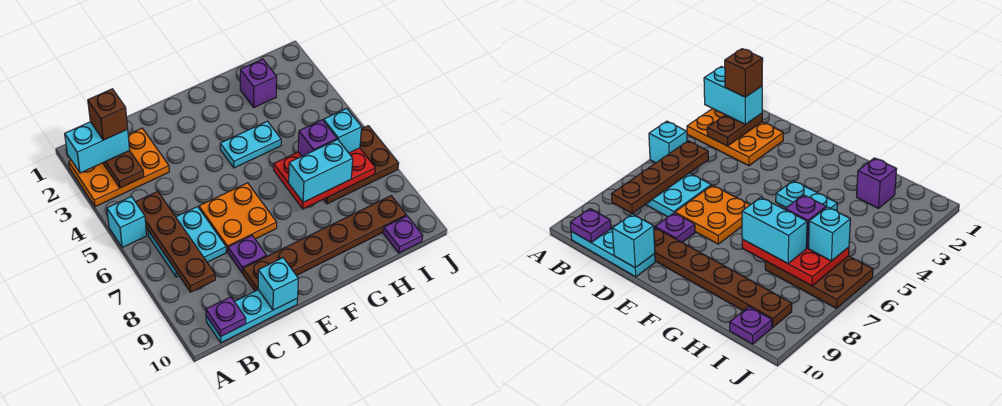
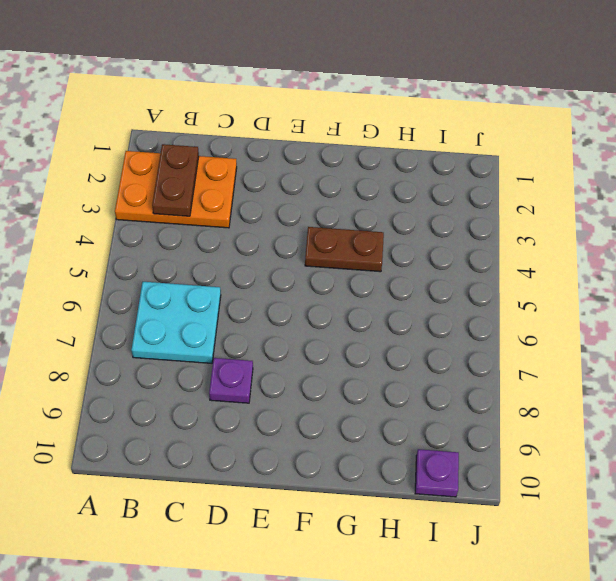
brown plate F4:G4 level 1 -> cyan plate F4:G4 level 1
none -> cyan brick A5 level 1
none -> cyan plate B10:D10 level 1
none -> orange plate D6:E7 level 1

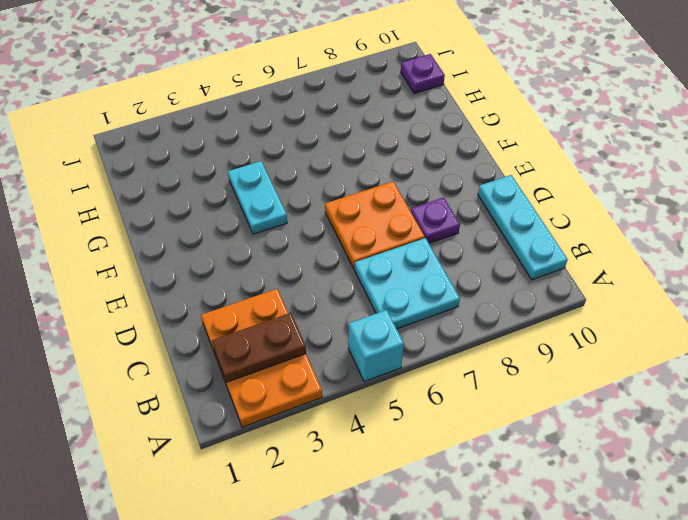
none -> brown plate D9:I9 level 1
none -> purple brick H2 level 1
none -> brown plate H6:J7 level 1

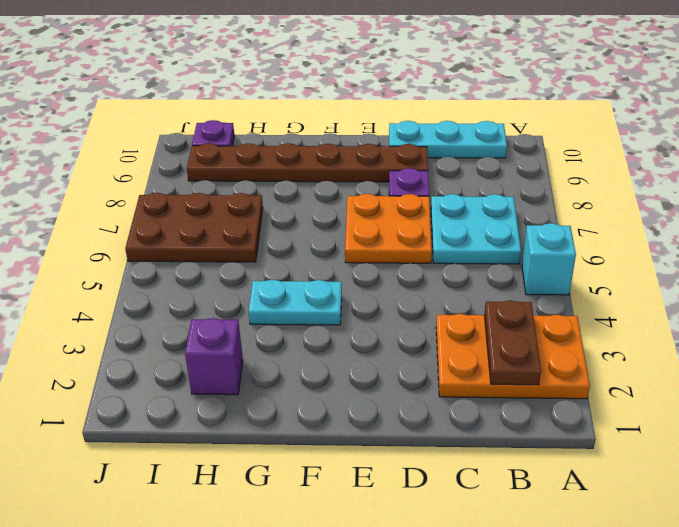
none -> brown plate B5:B8 level 2
none -> purple plate B10 level 2
none -> cyan brick D10 level 2

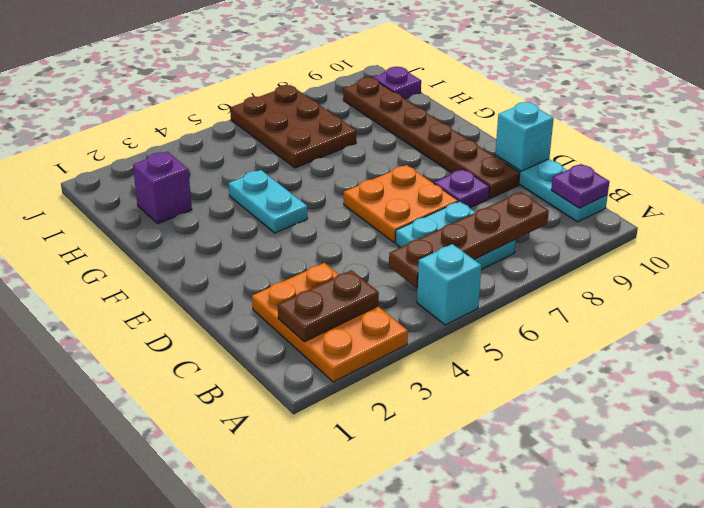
none -> red plate G6:I7 level 2
none -> cyan brick A2:B2 level 3
none -> cyan brick G7:H7 level 3

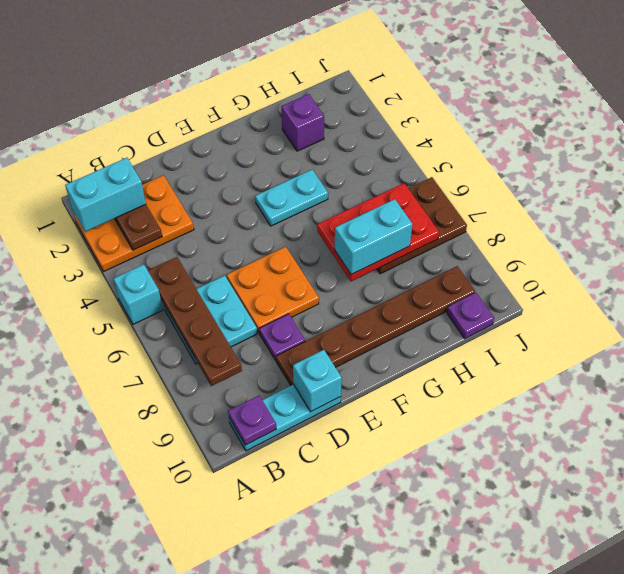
none -> purple brick H6 level 3
none -> cyan brick I6 level 3
none -> brown brick B2 level 4

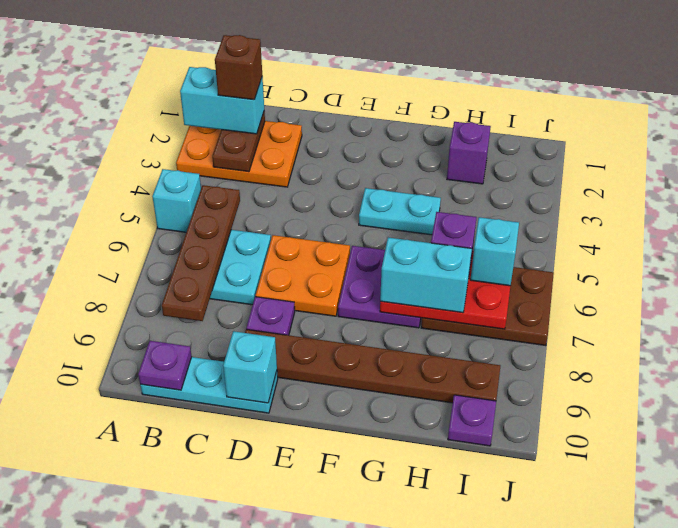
purple plate F6:G7 level 1 -> none

